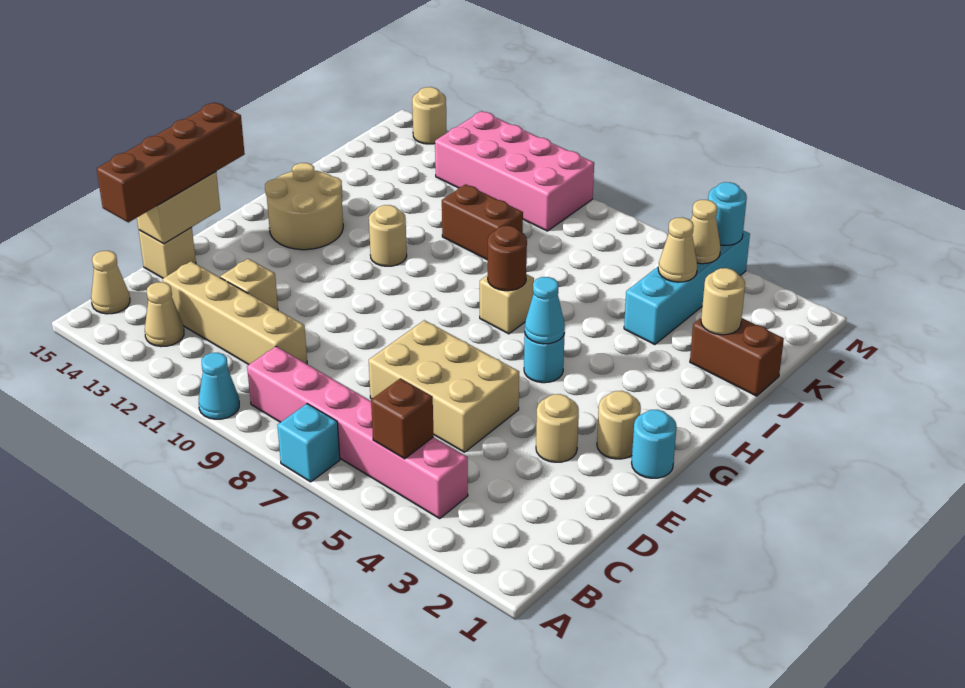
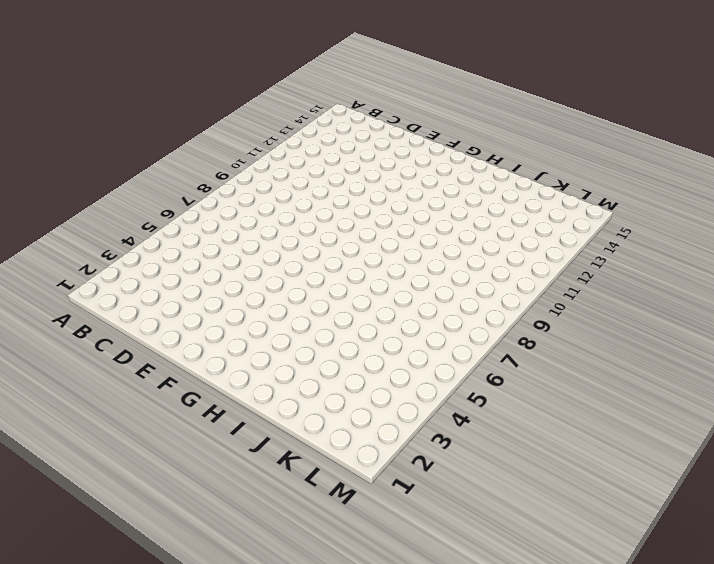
none -> cyan brick A7 level 1
none -> cyan cone A10 level 1
none -> pink brick B4:B9 level 1
none -> tan cone B13 level 1

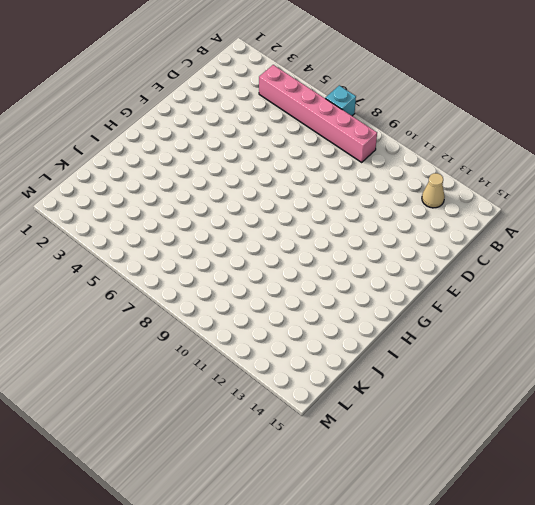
none -> cyan cone A10 level 1
none -> tan cone B15 level 1
none -> tan brick C10:C13 level 1
none -> tan brick D5:E7 level 1

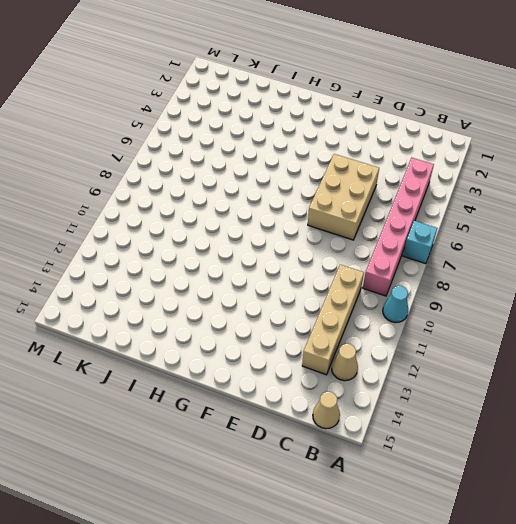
none -> tan brick D12 level 1
none -> tan brick D15 level 1
none -> tan round brick E3 level 1
none -> cyan round brick F1 level 1

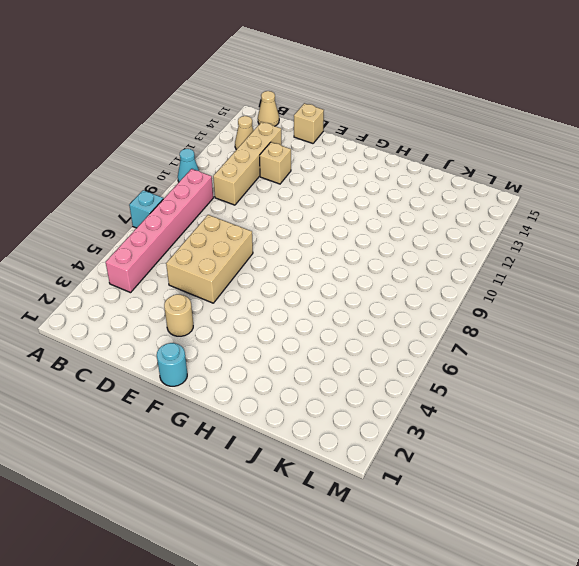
none -> tan round brick F2 level 1
none -> cyan round brick G5 level 1
none -> tan round brick G13:H14 level 1
none -> tan brick H7 level 1

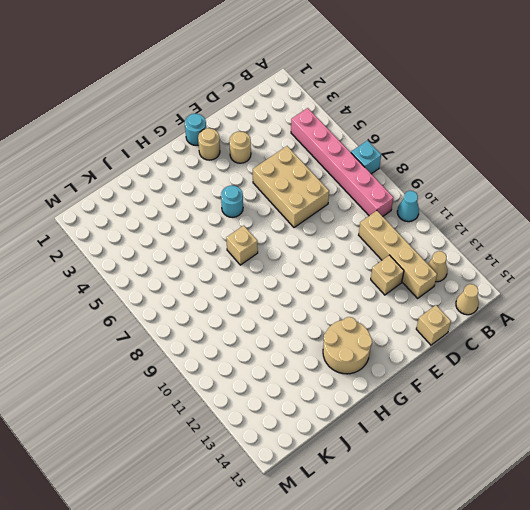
none -> tan round brick H11 level 1
none -> brown brick J1:J2 level 1
none -> cyan brick J4:M4 level 1
none -> brown brick J9:J10 level 1

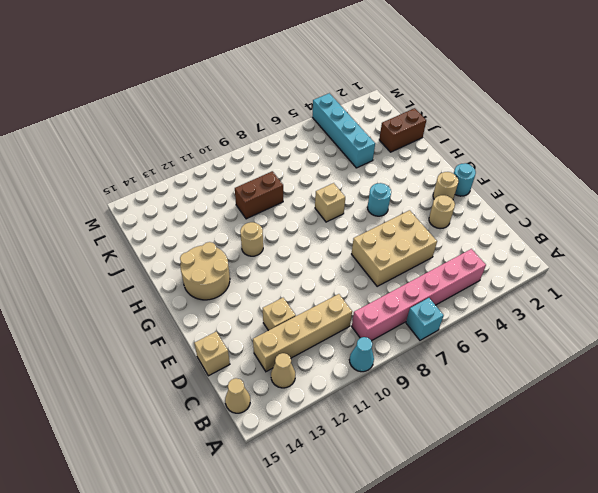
none -> pink brick L9:M12 level 1
none -> tan round brick M14 level 1
none -> brown brick B5 level 2
none -> tan brick D15:E15 level 2

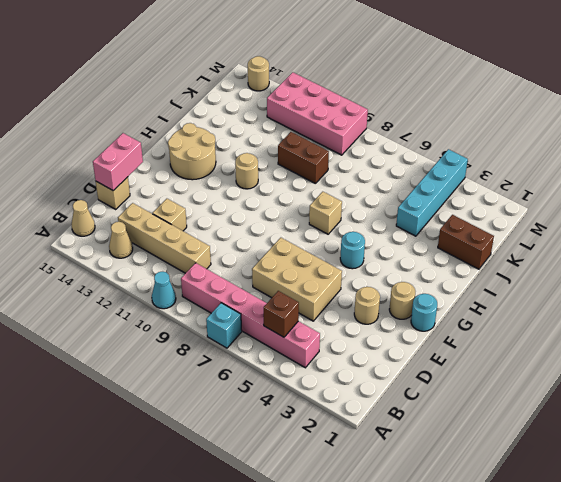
pink brick D15:E15 level 2 -> tan brick D15:E15 level 2
none -> cyan cone G5 level 2
none -> brown round brick H7 level 2
none -> tan round brick J2 level 2
none -> tan cone K4 level 2

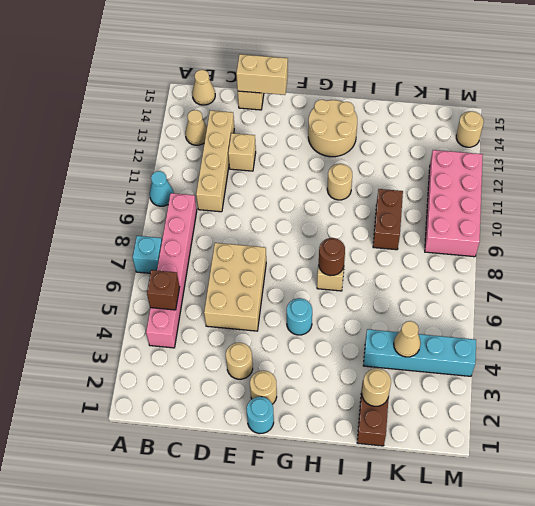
none -> cyan cone G5 level 2
none -> tan cone L4 level 2
none -> cyan round brick M4 level 2
none -> brown brick C15:F15 level 3

